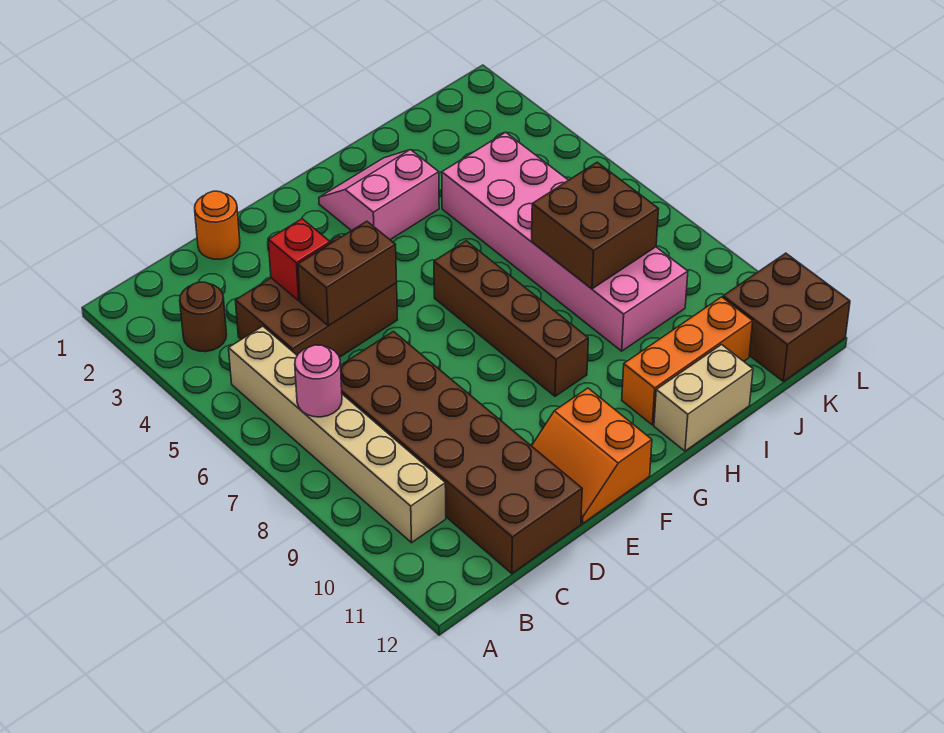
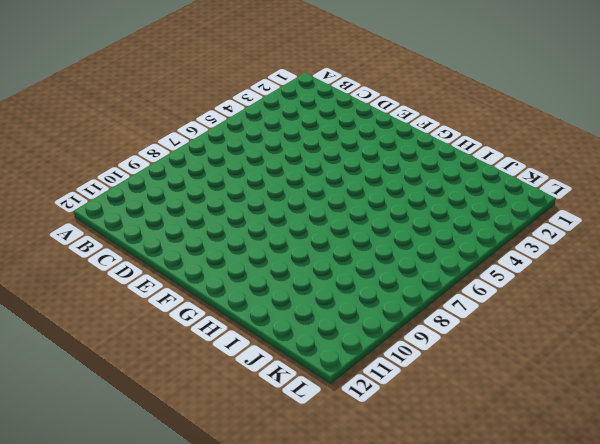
none -> brown round brick B3 level 1
none -> tan brick B5:B10 level 1
none -> brown brick C4:E5 level 1

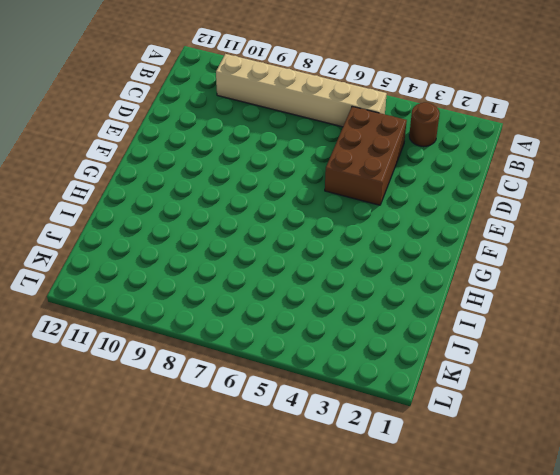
none -> brown brick C7:D12 level 1
none -> orange round brick D1 level 1
none -> orange slope E11:F12 level 1 top F

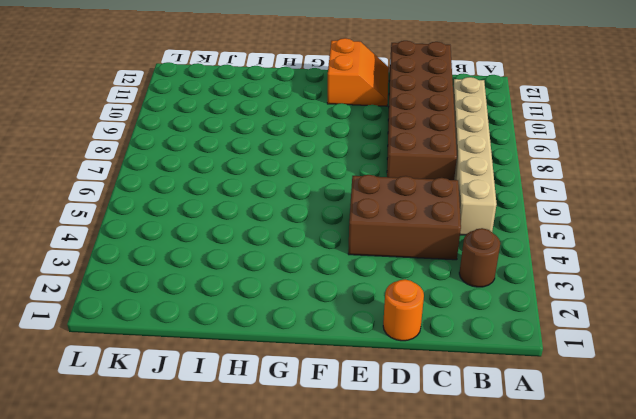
none -> pink slope G2:H3 level 1 top 3
none -> brown brick G6:G9 level 1
none -> orange brick H11:J11 level 1

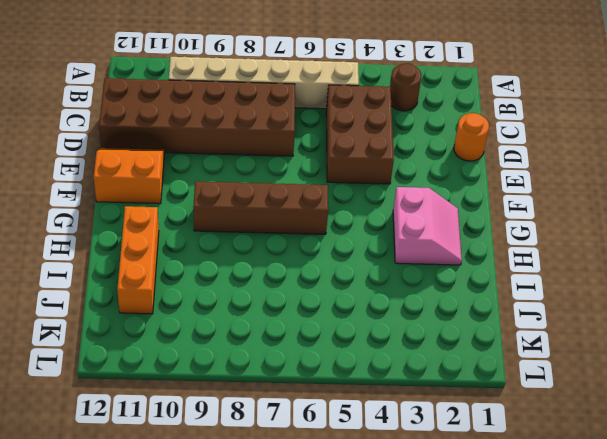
none -> tan brick H12:I12 level 1
none -> pink brick I4:J9 level 1
none -> brown brick K11:L12 level 1

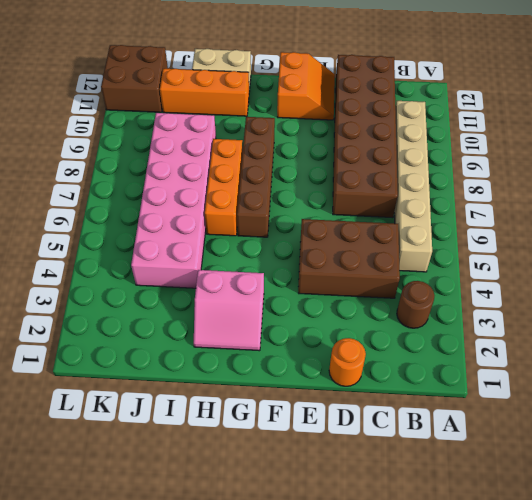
orange brick H6:H8 level 1 -> none
none -> pink round brick B7 level 2
none -> red brick D4 level 2
none -> brown brick D5:E5 level 2

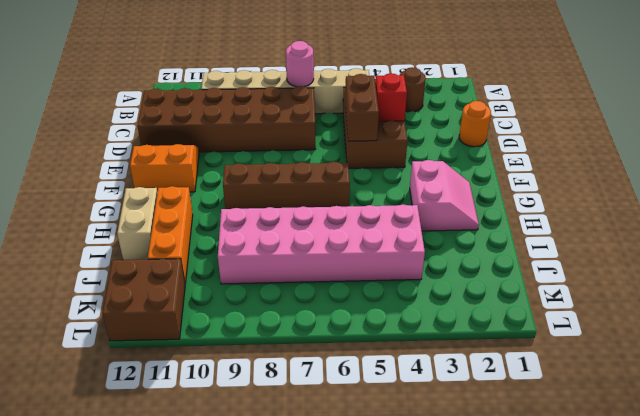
none -> brown brick I7:J8 level 2

